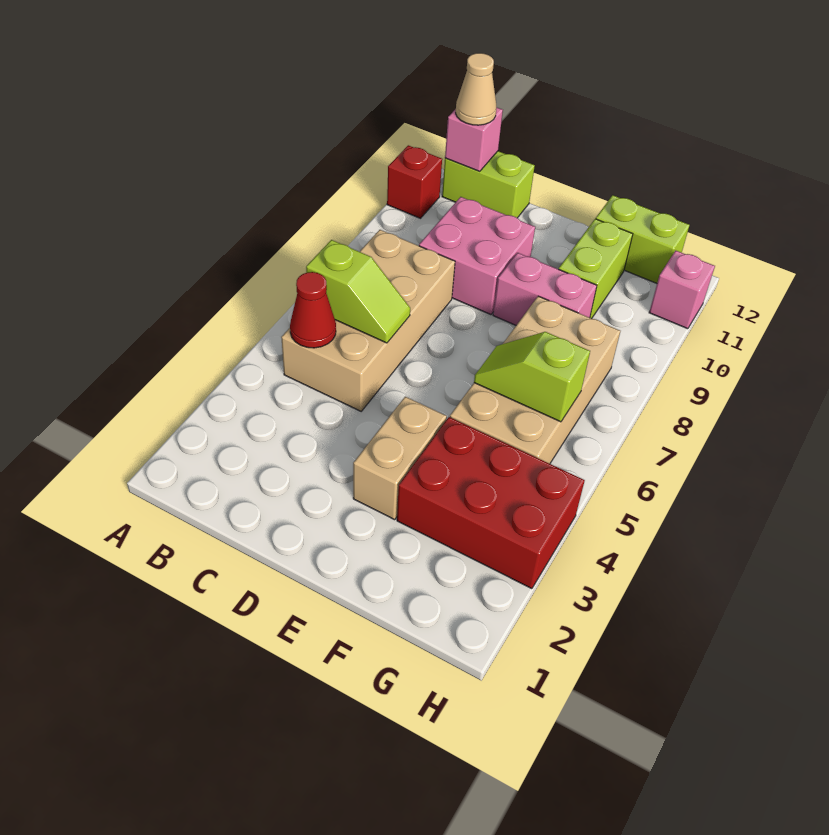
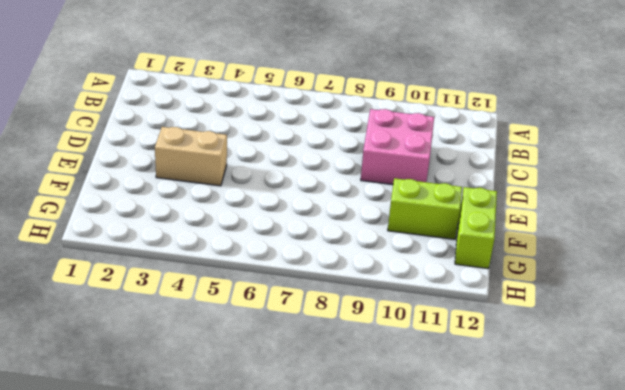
none -> red brick A11 level 1
none -> tan brick B5:C8 level 1
none -> lime brick B12:C12 level 1

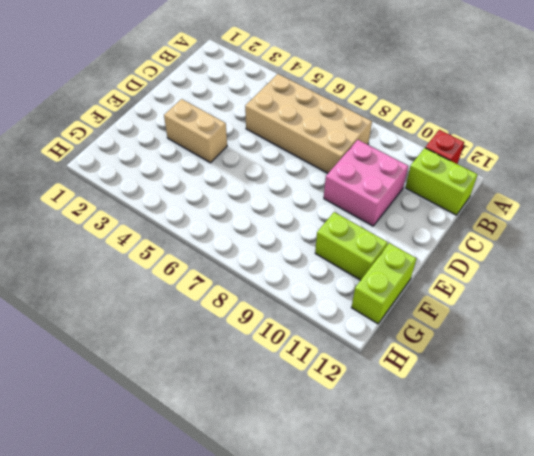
lime brick B11:B12 level 1 -> lime brick B12:C12 level 1
none -> pink brick E9:F9 level 1
none -> red brick F3:H4 level 1
none -> tan brick F5:G8 level 1

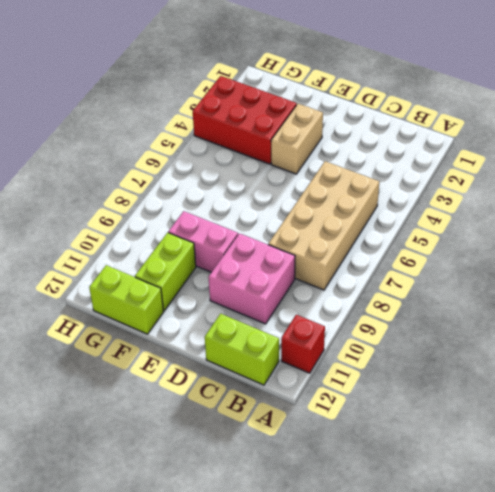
none -> tan brick F5:G8 level 1
none -> pink brick H11 level 1
none -> red cone B5 level 2

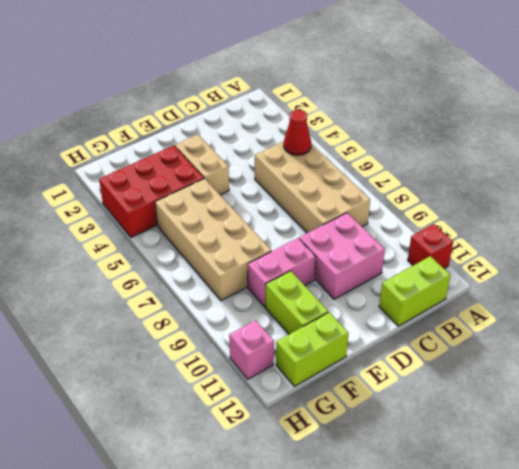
none -> lime slope B6:C6 level 2 top B
none -> pink brick B12 level 2
none -> lime slope F6:G6 level 2 top G

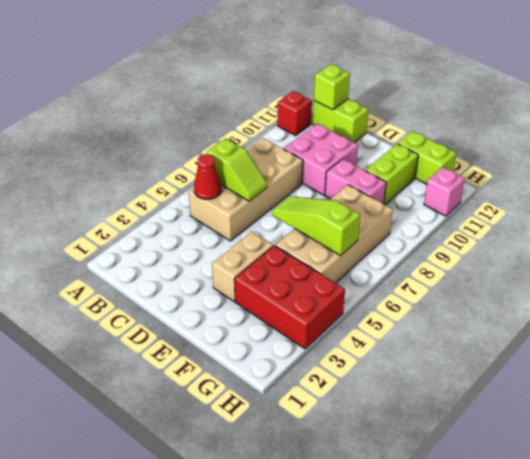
lime brick B12 level 2 -> pink brick B12 level 2
lime slope E6:G6 level 2 top G -> lime slope F6:G6 level 2 top G
none -> tan cone B12 level 3

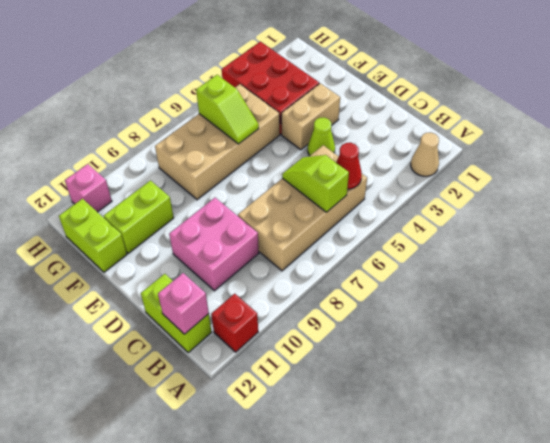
tan cone A2 level 1 -> tan cone B12 level 3
lime cone D4 level 1 -> none
none -> pink brick E9:F9 level 1

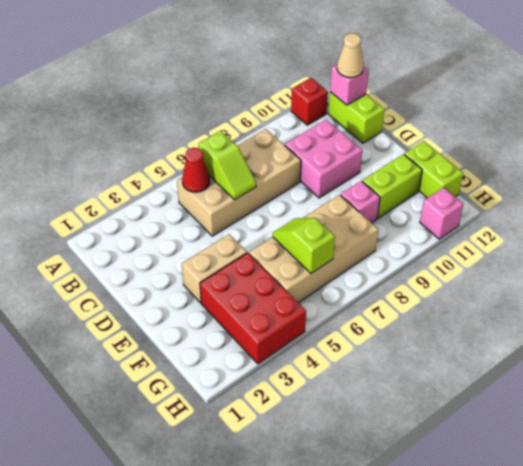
pink brick F9 level 1 -> pink brick E9:F9 level 1

